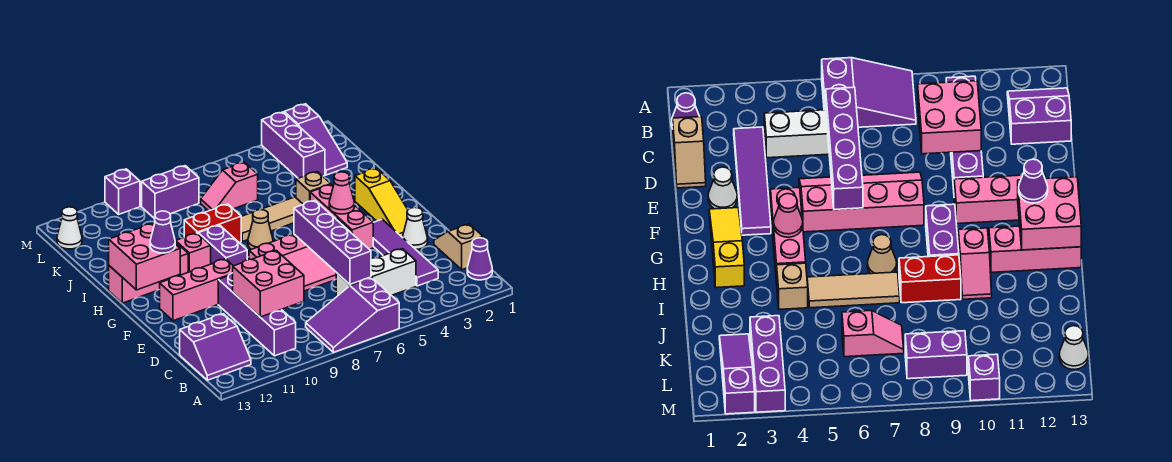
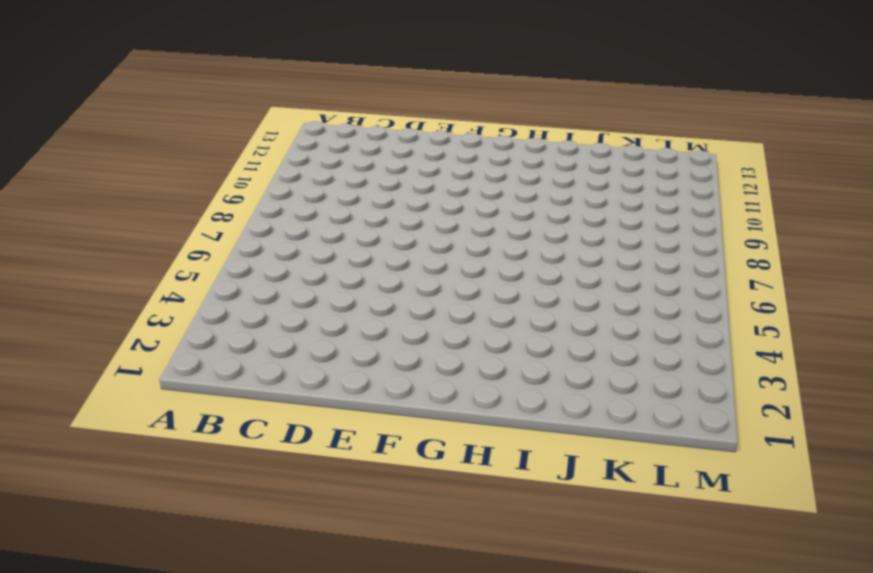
none -> purple slope A6:B8 level 1 top 6
none -> purple cone B1 level 1
none -> purple brick B10:E10 level 1
none -> purple slope B12:C13 level 1 top C

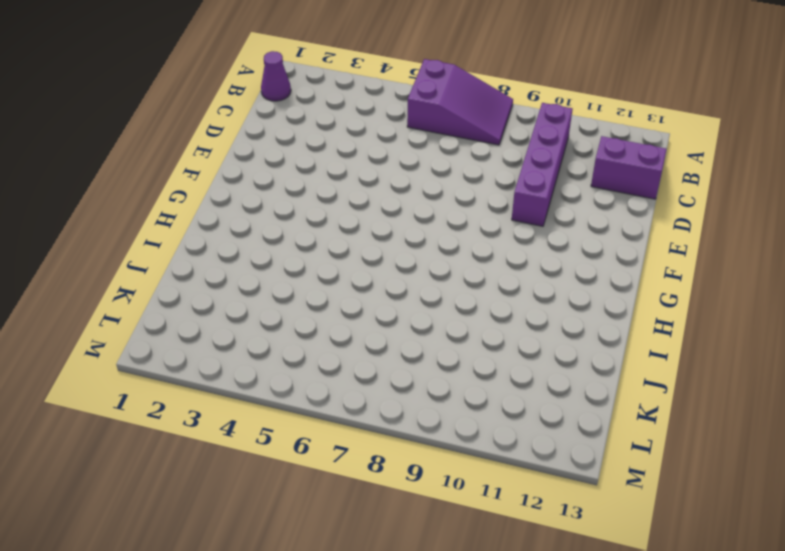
none -> tan slope C1:D1 level 1 top C
none -> purple tile C3:F3 level 1
none -> white brick C4:C6 level 1
none -> white cone E2 level 1

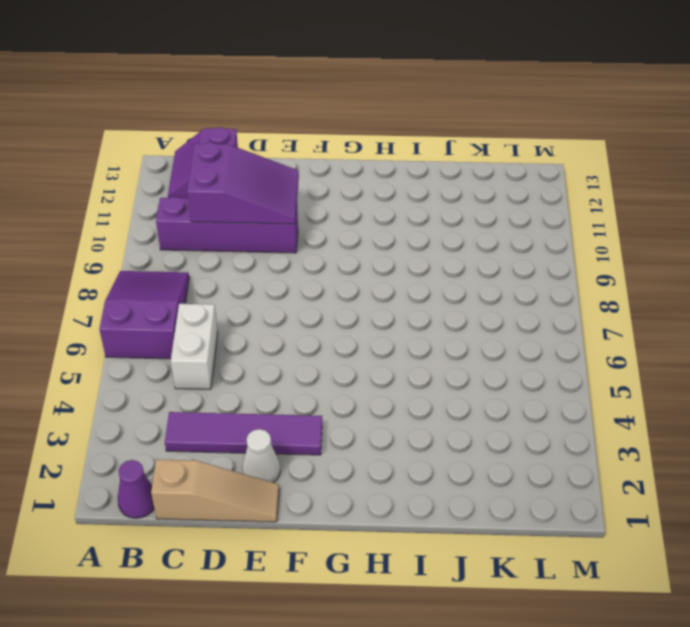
tan slope C1:E1 level 1 top C -> tan slope C1:D1 level 1 top C
white brick C5:C6 level 1 -> white brick C4:C6 level 1
purple slope C10:E11 level 2 top C -> pink brick C9:D10 level 2
none -> pink slope E5:F8 level 1 top F
none -> yellow slope F2:H2 level 1 top H
none -> pink brick F4:H4 level 1
none -> pink brick F10:F12 level 1

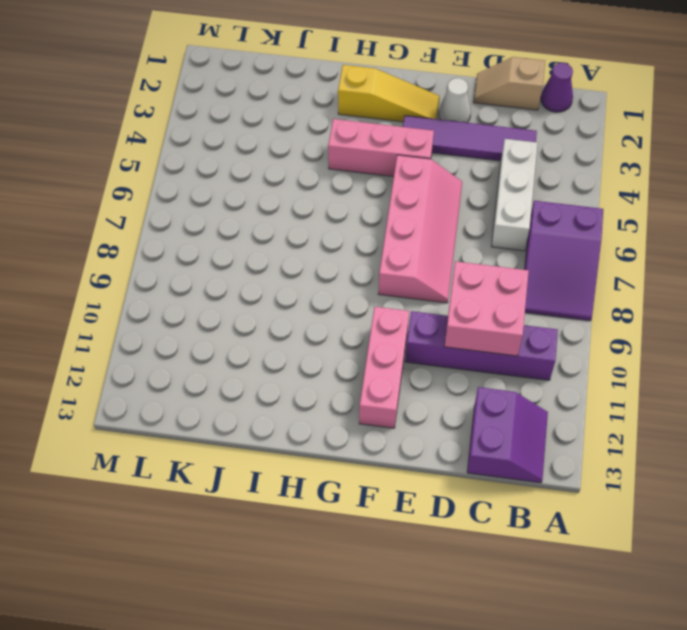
none -> purple brick G9:H9 level 1
none -> tan cone H7 level 1
none -> pink slope H10:I10 level 1 top H
none -> pink brick H11:H13 level 1

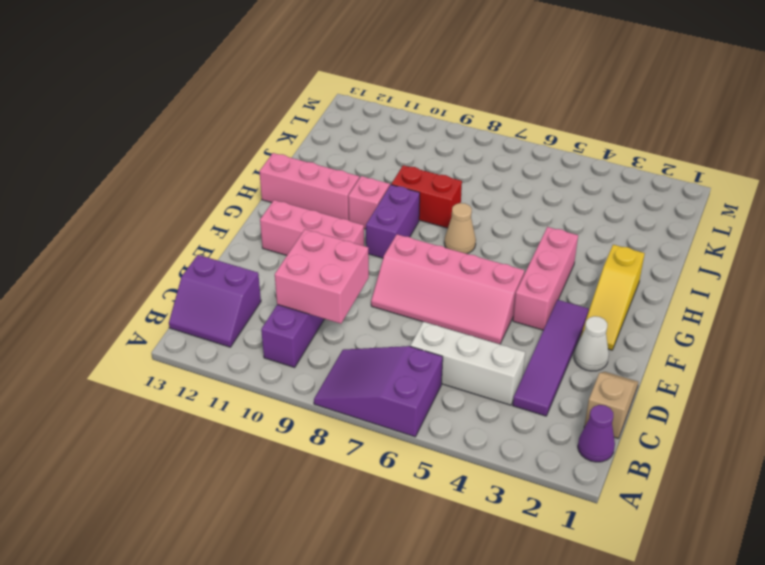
none -> tan brick I4 level 1
none -> tan tile I5:I7 level 1
none -> purple slope K2:M2 level 1 top M
none -> purple brick K3:M3 level 1

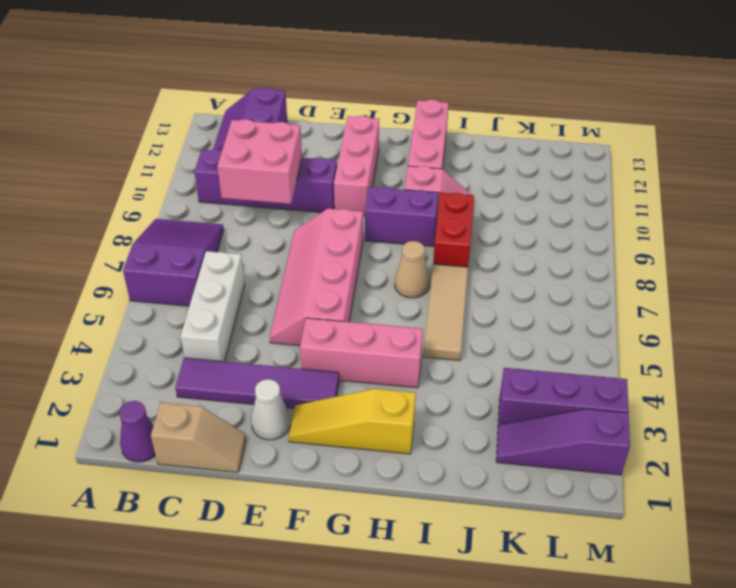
none -> tan brick I4 level 1
none -> pink slope K6:K7 level 1 top 6
none -> purple brick L8:L9 level 1
none -> white cone L13 level 1

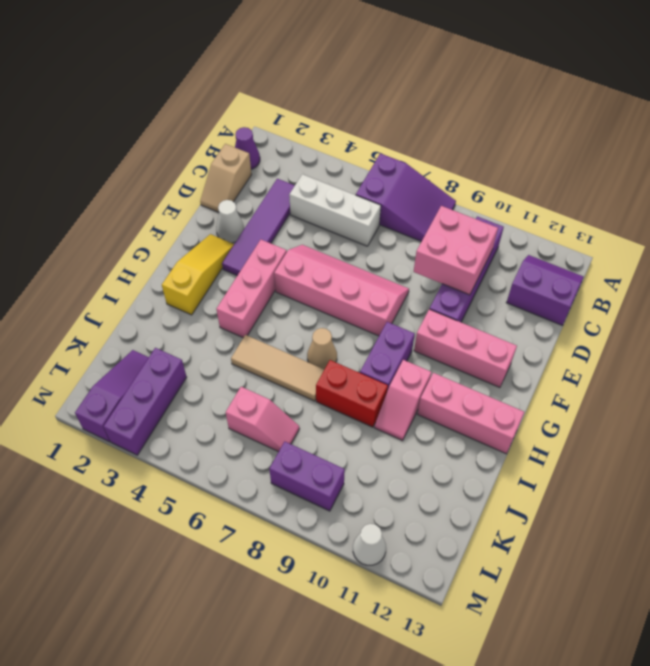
white cone M11 level 1 -> white cone L13 level 1
none -> tan brick I4 level 1
none -> purple brick M10 level 1
none -> purple brick C6:F6 level 2
none -> pink cone G4 level 2

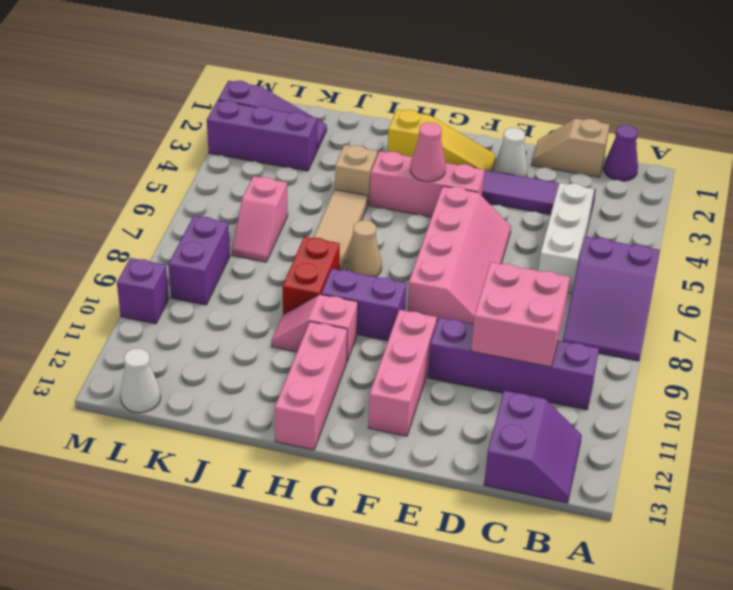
none -> purple brick C6:F6 level 2
none -> pink brick G12:H13 level 2
none -> purple cone G12 level 3

